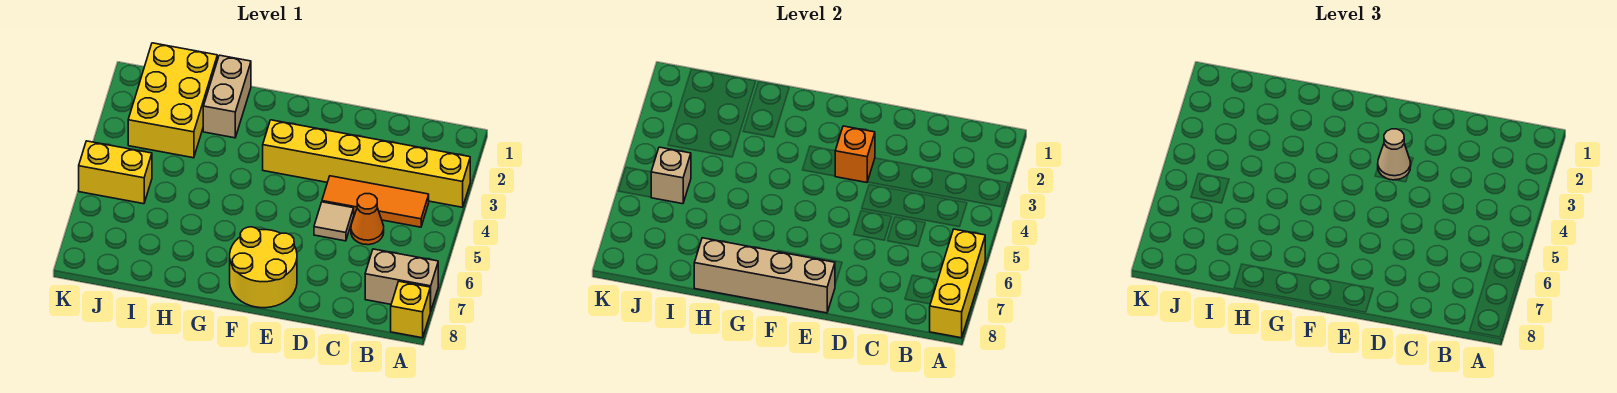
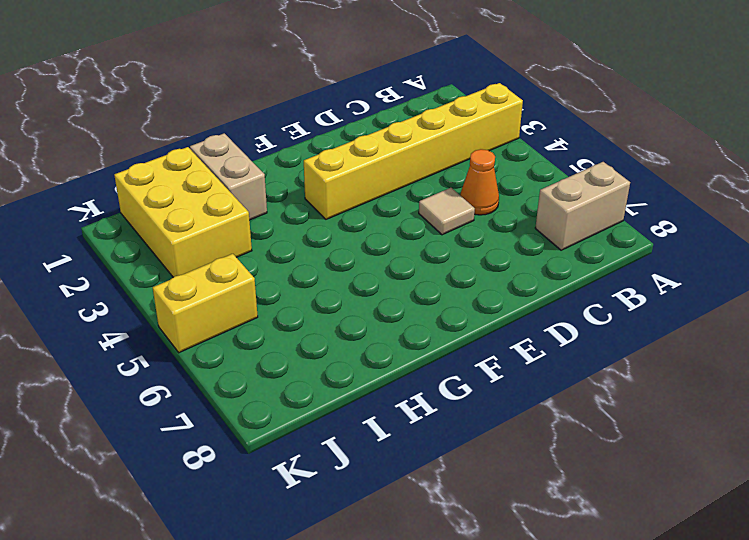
none -> yellow brick A8 level 1
none -> orange tile B4:D4 level 1
none -> yellow round brick E7:F8 level 1

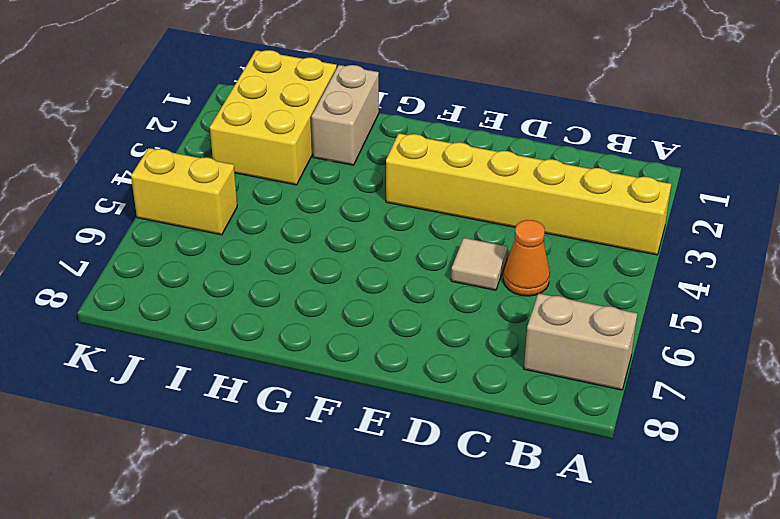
none -> yellow brick A8 level 1
none -> orange tile B4:D4 level 1
none -> yellow round brick E7:F8 level 1

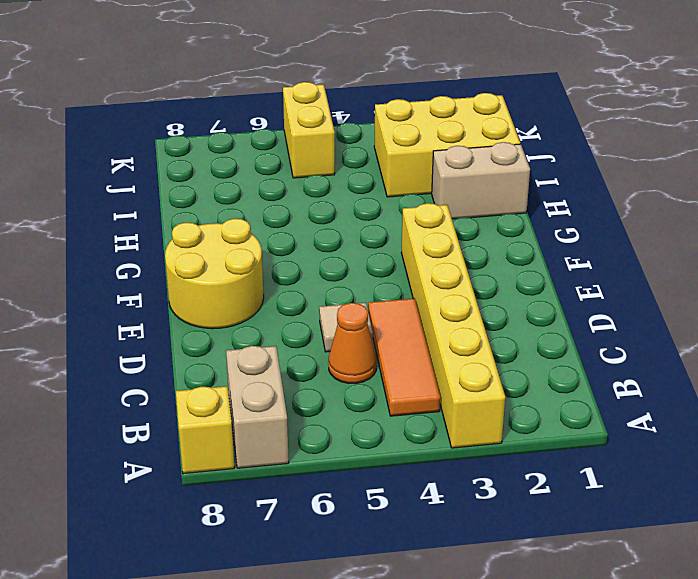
none -> yellow brick A6:A8 level 2
none -> orange brick E3 level 2
none -> tan brick E8:H8 level 2

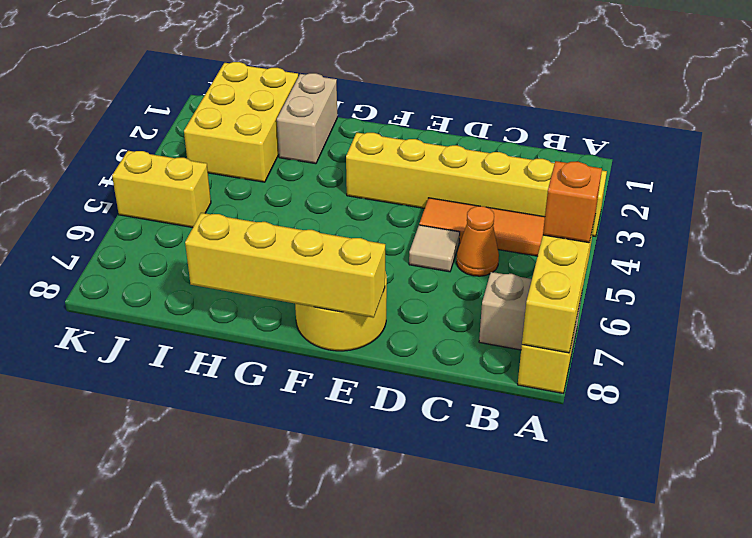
orange brick A6 level 3 -> orange brick E3 level 2
yellow brick E8:H8 level 2 -> tan brick E8:H8 level 2
none -> tan brick J5 level 2
none -> tan cone E3 level 3

